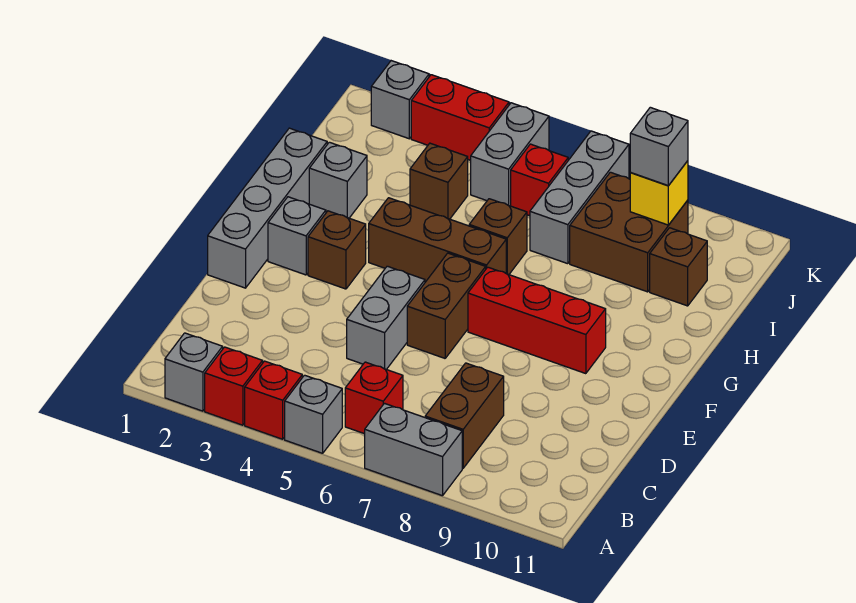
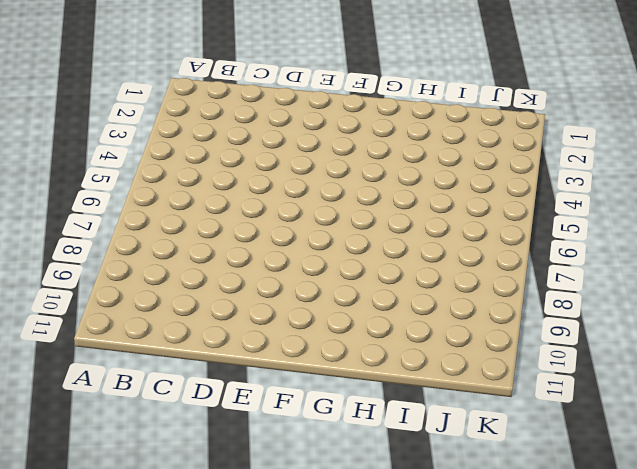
none -> grey brick A2 level 1
none -> red brick A3 level 1
none -> red brick A4 level 1

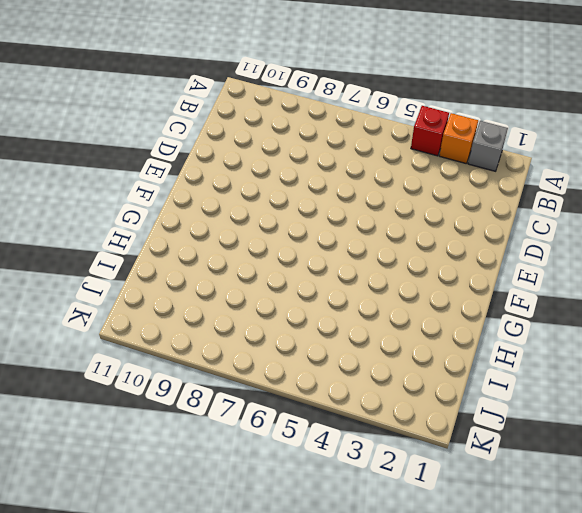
orange brick A3 level 1 -> red brick A3 level 1
none -> grey brick A5 level 1
none -> grey brick A7:A8 level 1
none -> red brick B6 level 1

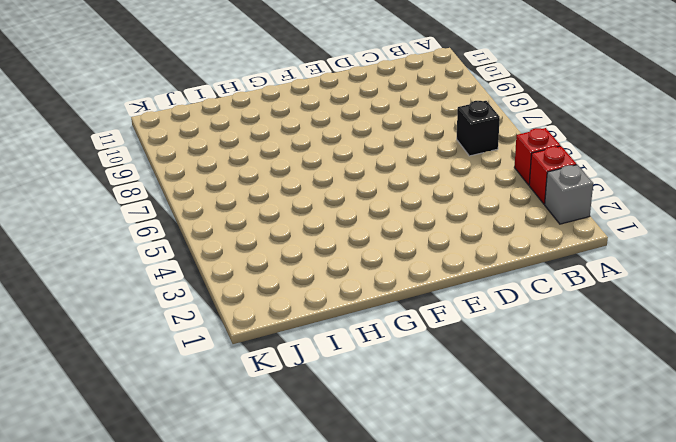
black brick B6 level 1 -> red brick B6 level 1
none -> grey brick A5 level 1
none -> grey brick A7:A8 level 1
none -> brown brick B8:C8 level 1

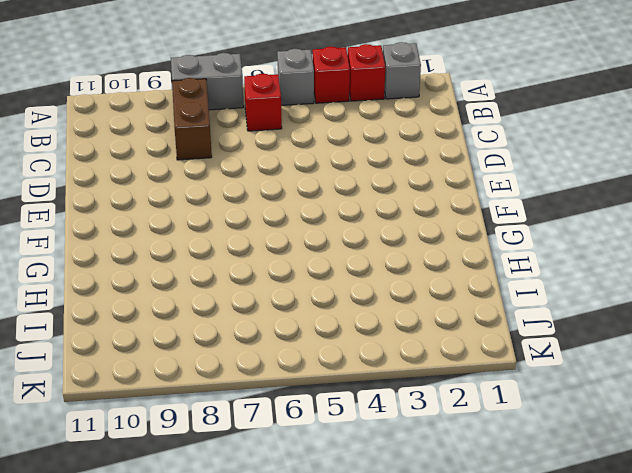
none -> grey brick D5:E5 level 1
none -> grey brick E1:H1 level 1
none -> brown brick E6:F6 level 1

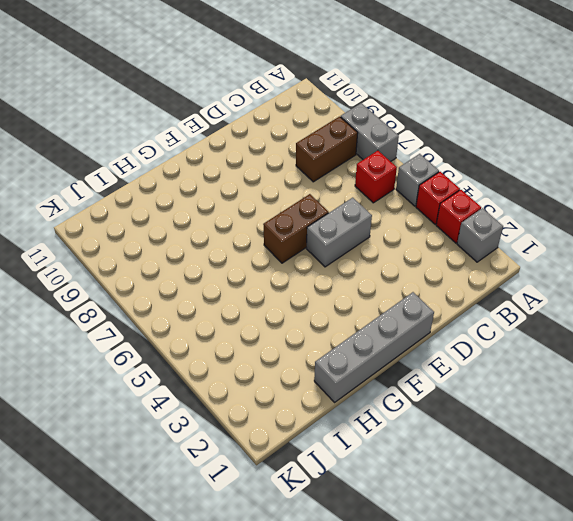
none -> grey brick F2 level 1
none -> brown brick F3 level 1
none -> red brick F7:F9 level 1

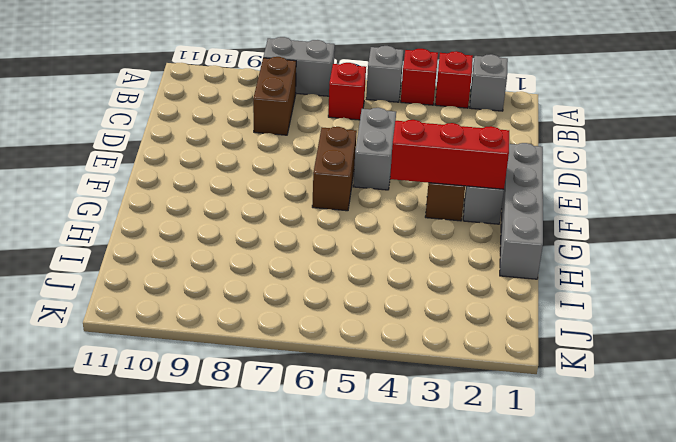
red brick F2:F4 level 2 -> red brick F7:F9 level 1
none -> brown brick G4:G6 level 1
none -> grey brick H2 level 1
none -> brown brick H6 level 1

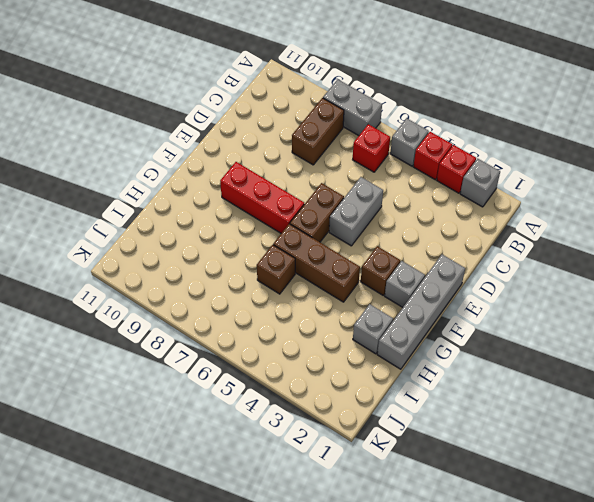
none -> brown brick I4 level 1
none -> grey brick I7:K7 level 1
none -> brown brick I8:J9 level 1

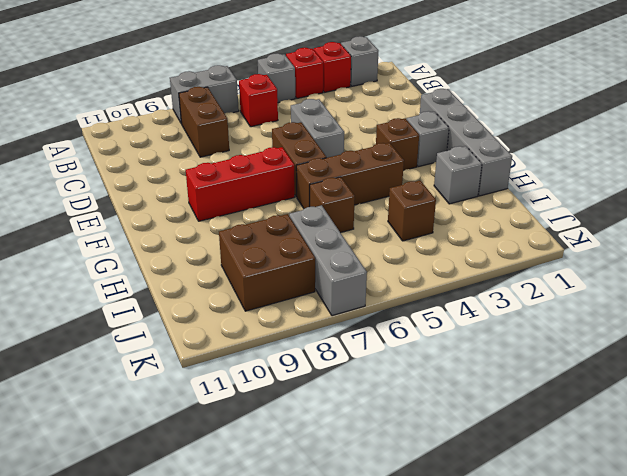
none -> brown brick I10 level 1
none -> grey brick J5:K5 level 1
none -> red brick J6 level 1

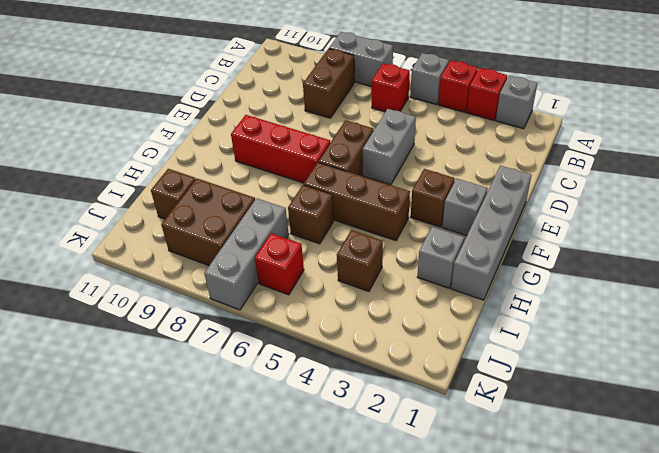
none -> grey brick J5:K5 level 1
none -> grey brick K2 level 1
none -> red brick K3:K4 level 1

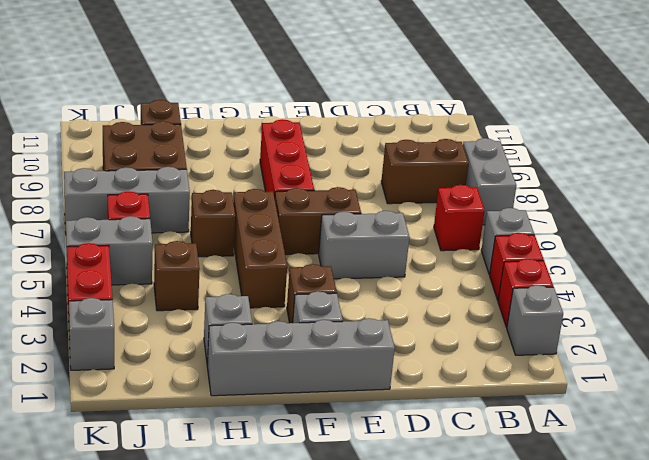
none -> yellow brick J9 level 2
none -> grey brick J9 level 3

